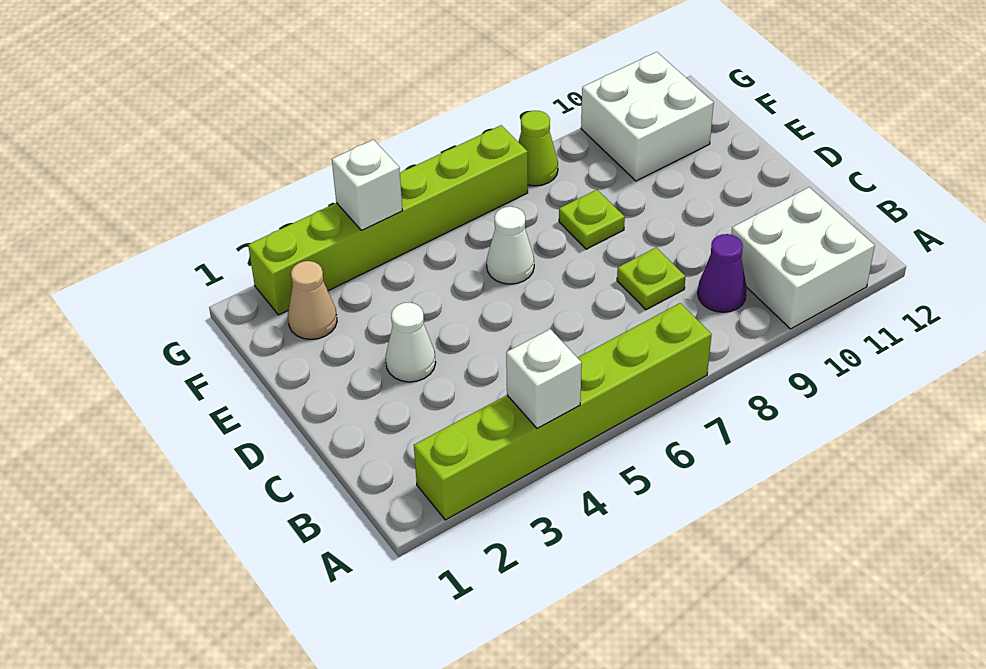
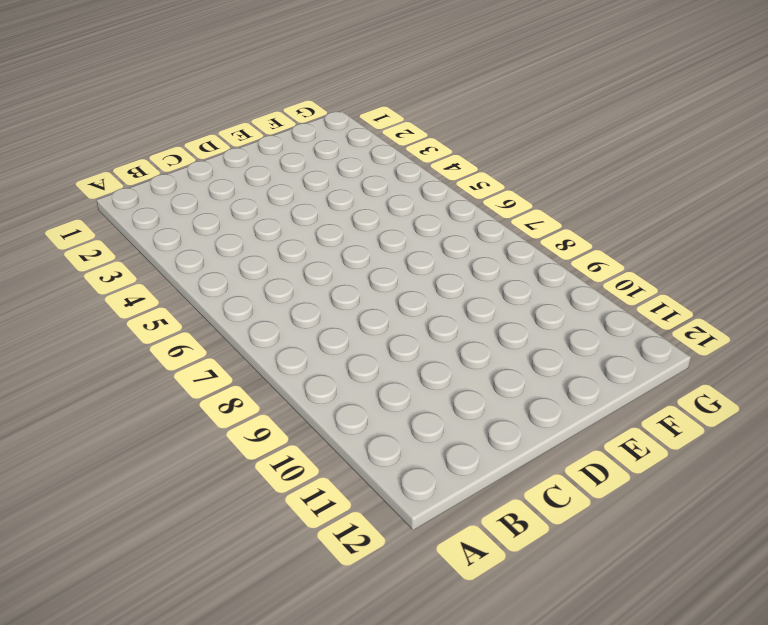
none -> lime brick A2:A7 level 1
none -> white brick A10:B11 level 1
none -> purple cone B9 level 1

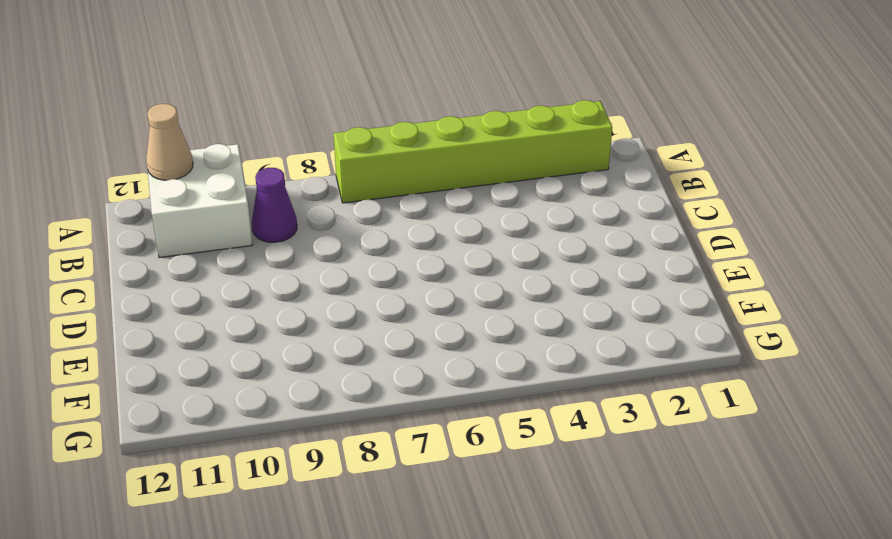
tan cone A11 level 2 -> tan cone F2 level 1
none -> lime plate C8 level 1
none -> white cone D3 level 1
none -> white cone E6 level 1

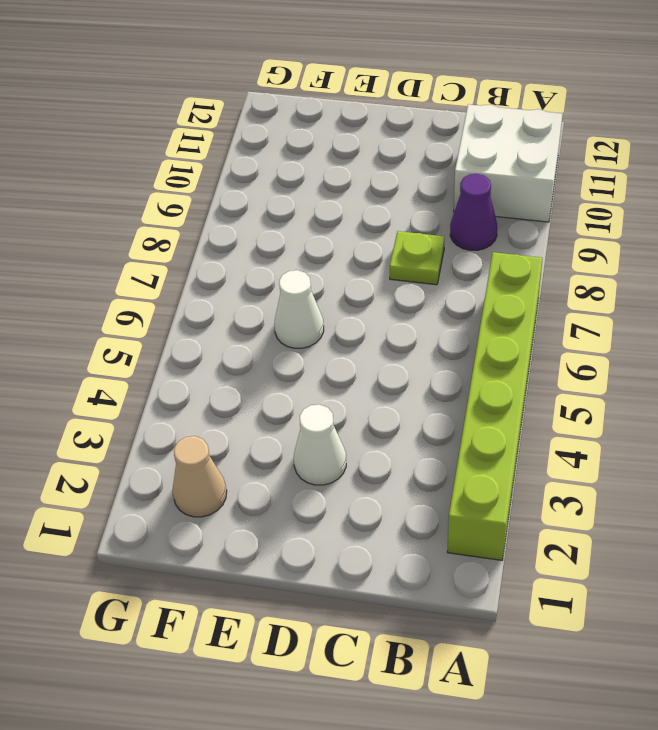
none -> lime plate E8 level 1
none -> white brick F10:G11 level 1
none -> lime brick G2:G7 level 1

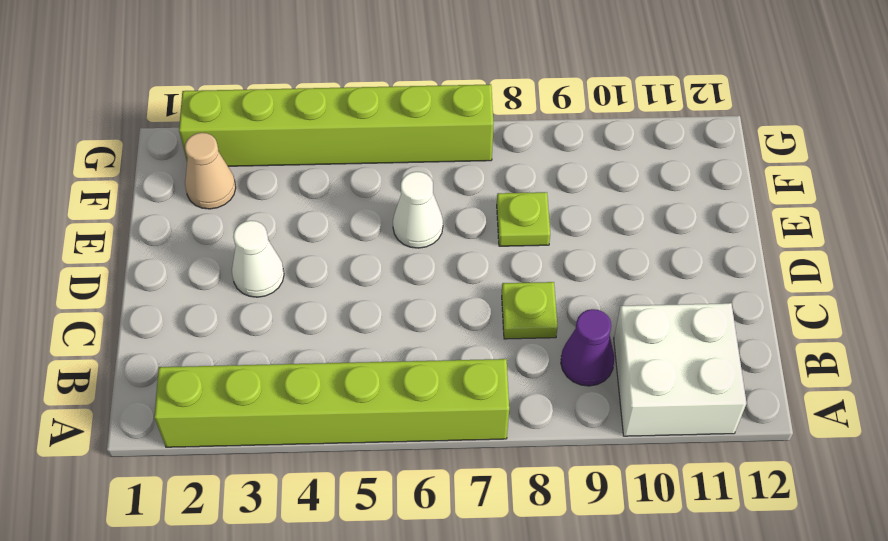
none -> white brick F10:G11 level 1
none -> lime cone G8 level 1
none -> white brick A4 level 2

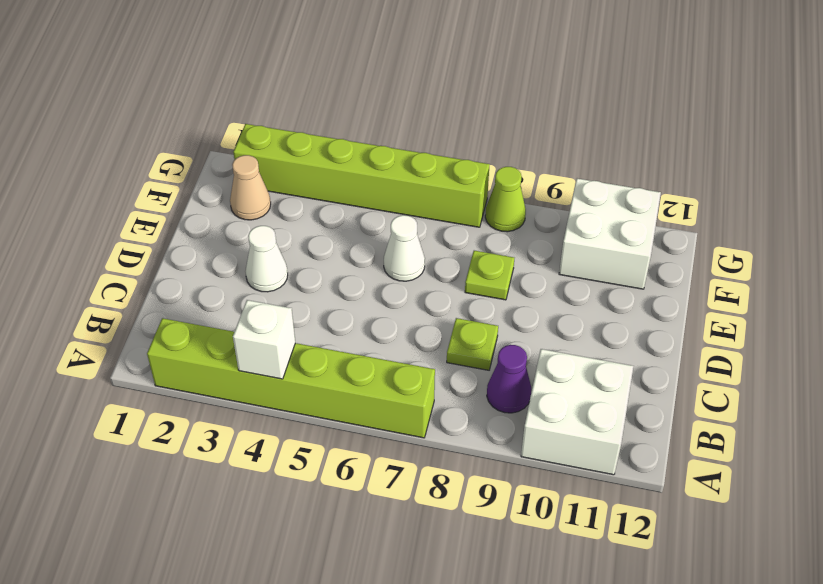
none -> white brick G4 level 2

